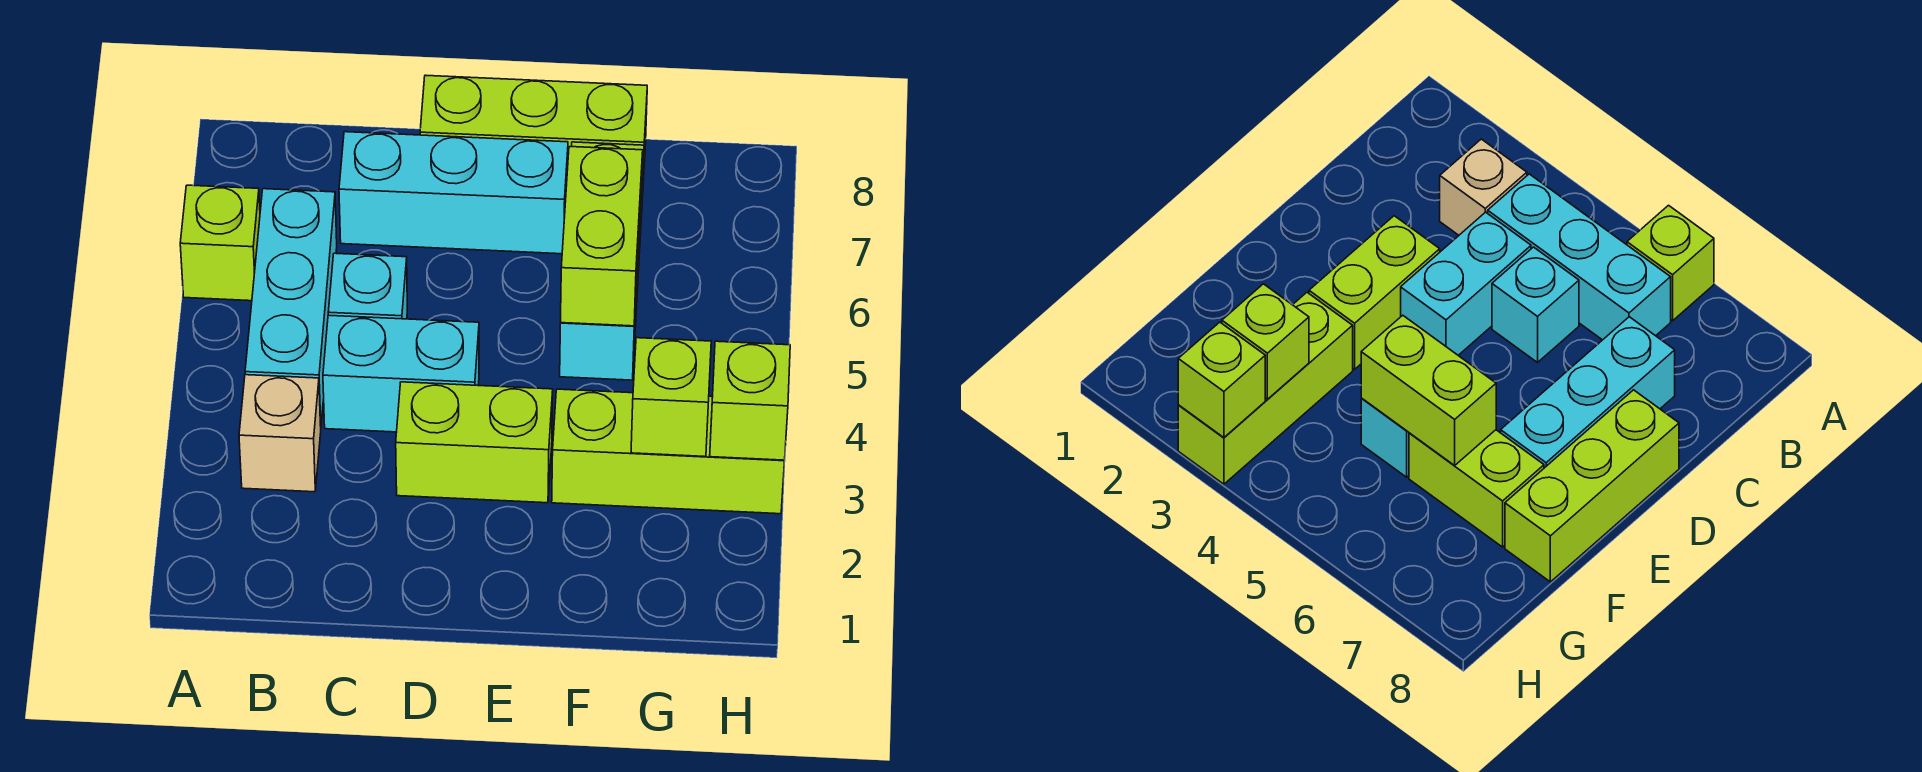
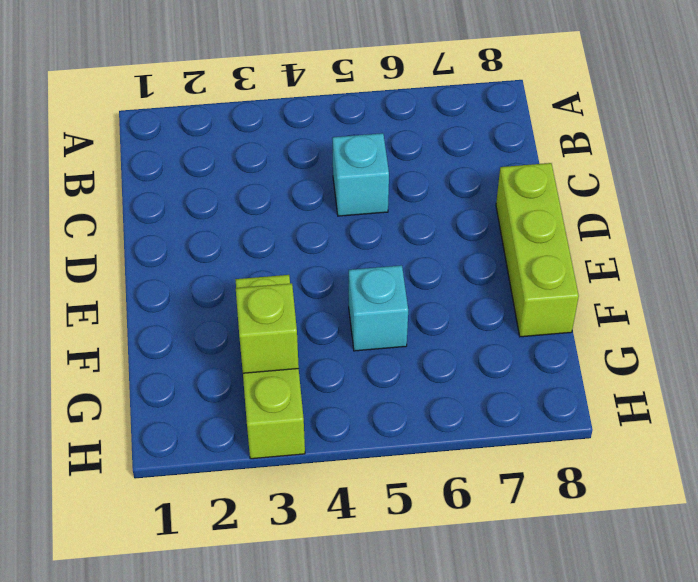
none -> lime brick A6 level 1
none -> tan brick B3 level 1
none -> cyan brick B4:B6 level 1

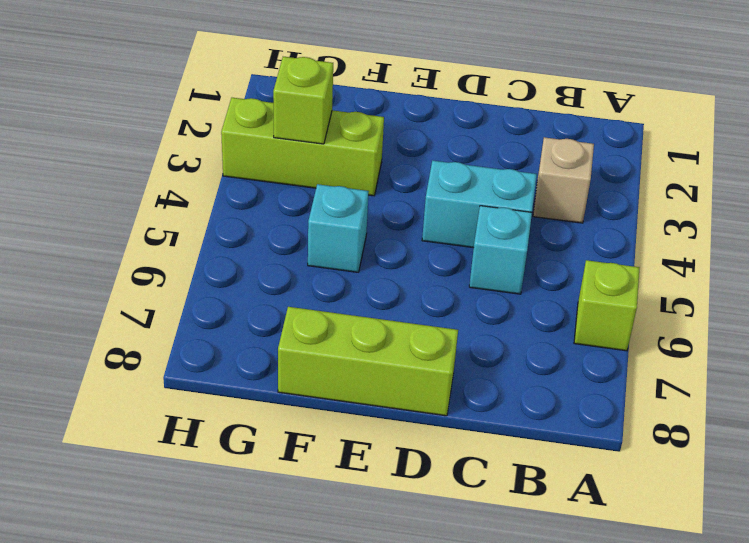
none -> cyan brick B4:B6 level 1
none -> cyan brick C7:E7 level 1
none -> lime brick D3:E3 level 1

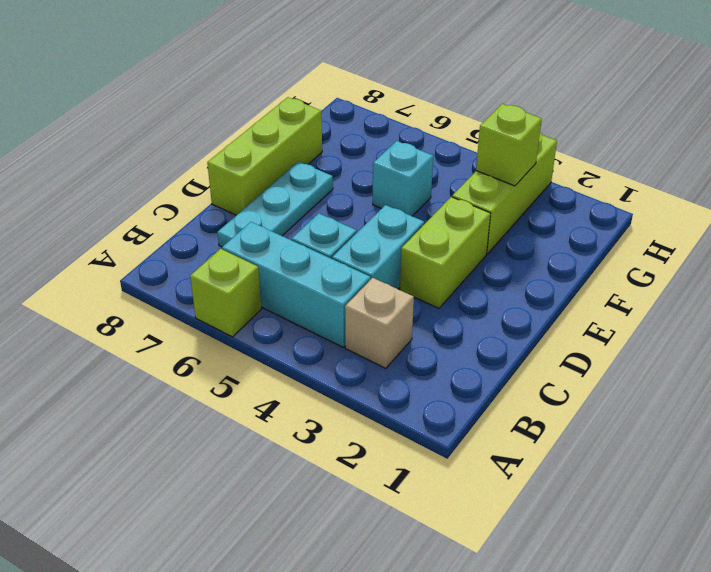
cyan plate C7:E7 level 1 -> cyan brick C7:E7 level 1
none -> lime brick F6:F7 level 1
none -> lime brick F5:F6 level 2
none -> lime brick H3 level 2

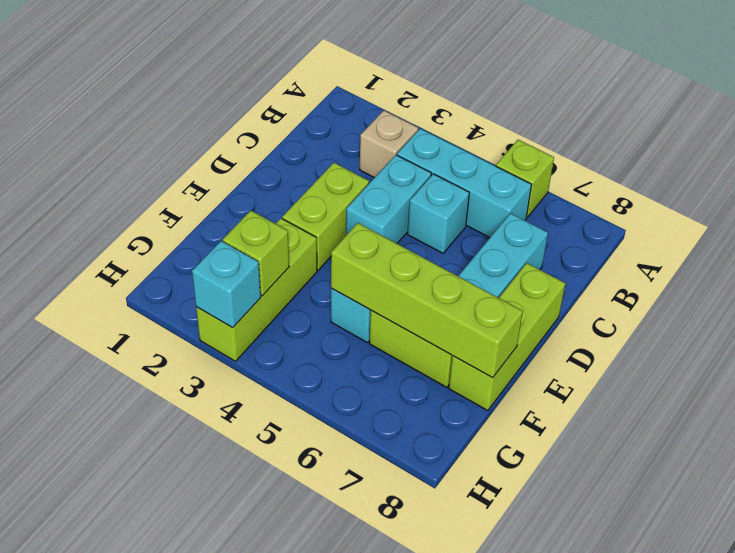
lime brick F5:F8 level 2 -> lime brick F5:F6 level 2
cyan brick H3 level 2 -> lime brick H3 level 2

